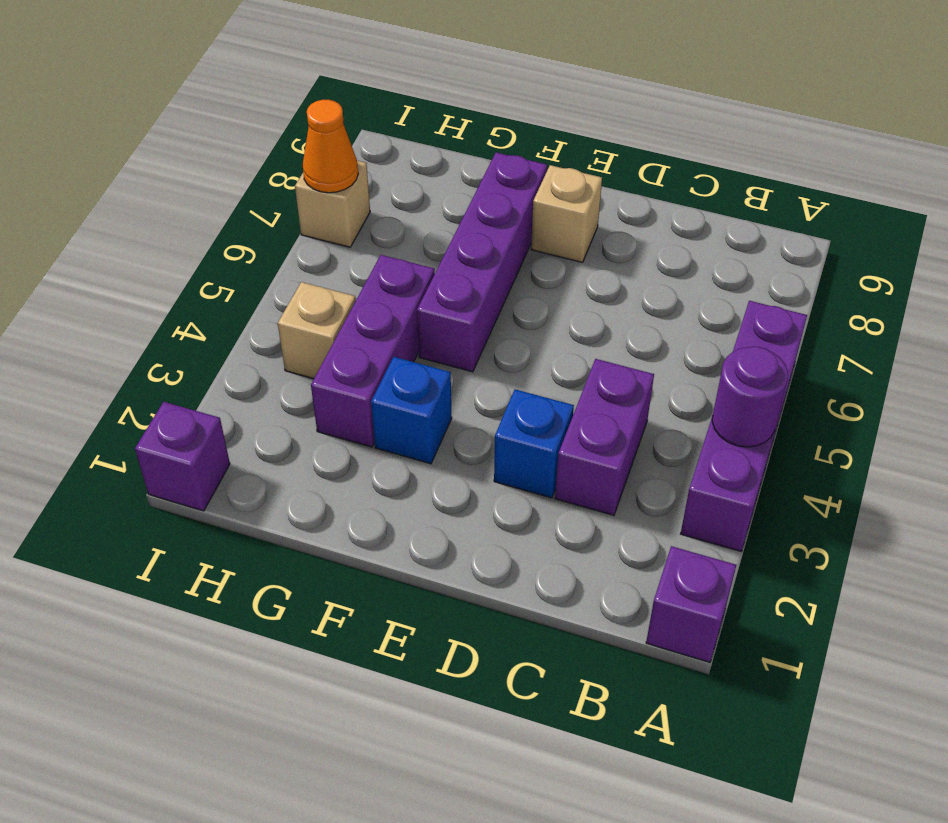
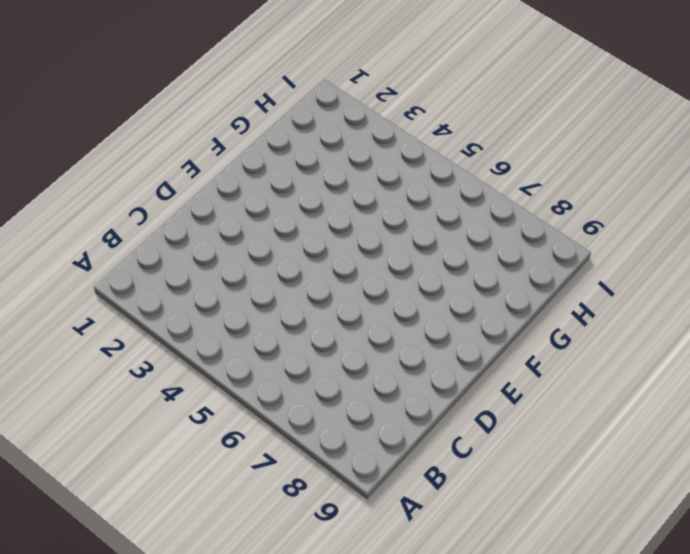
none -> purple brick A1 level 1
none -> purple brick A3:A6 level 1
none -> purple brick C3:C4 level 1

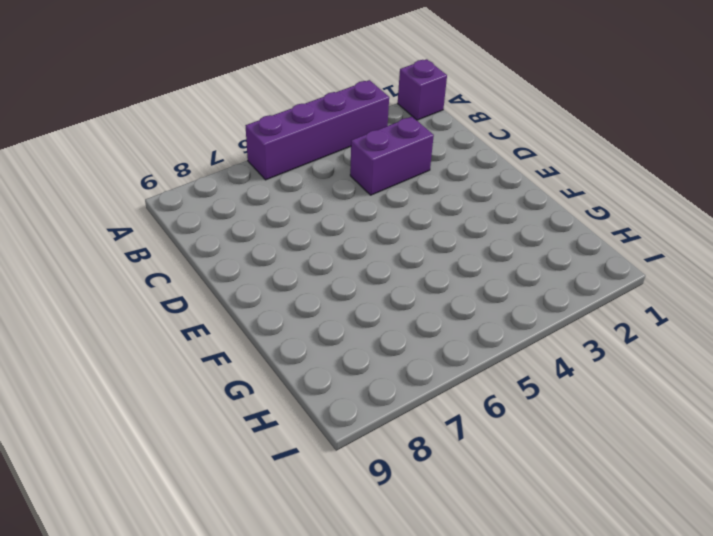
none -> blue brick D3 level 1
none -> tan brick E8 level 1
none -> blue brick F3 level 1

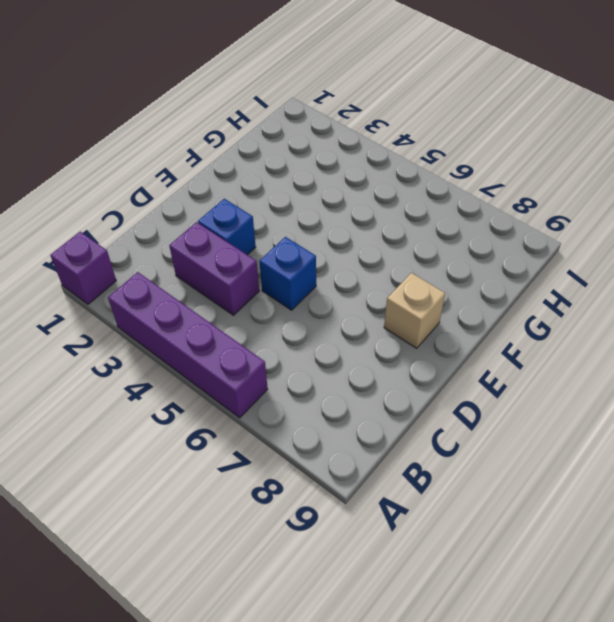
blue brick D5 level 1 -> blue brick F3 level 1
none -> purple brick F5:F8 level 1
none -> purple brick G3:G5 level 1
none -> tan brick H4 level 1

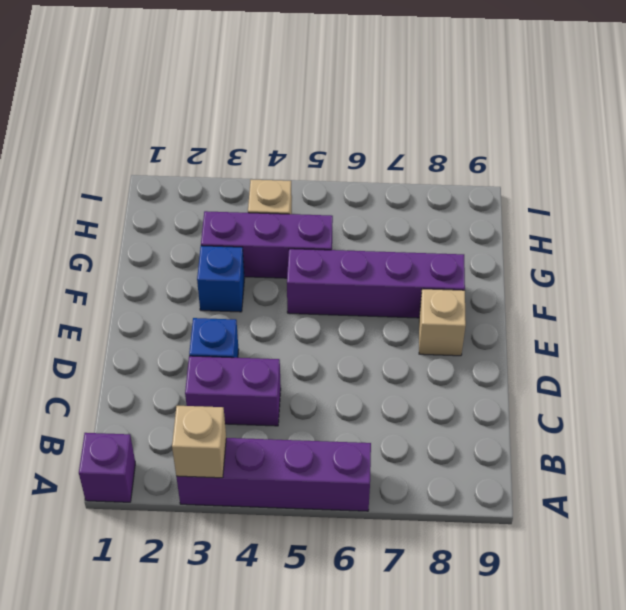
tan brick A3 level 2 -> tan brick I7 level 1
none -> purple brick I1 level 1
none -> purple round brick A4 level 2
none -> orange cone I7 level 2

